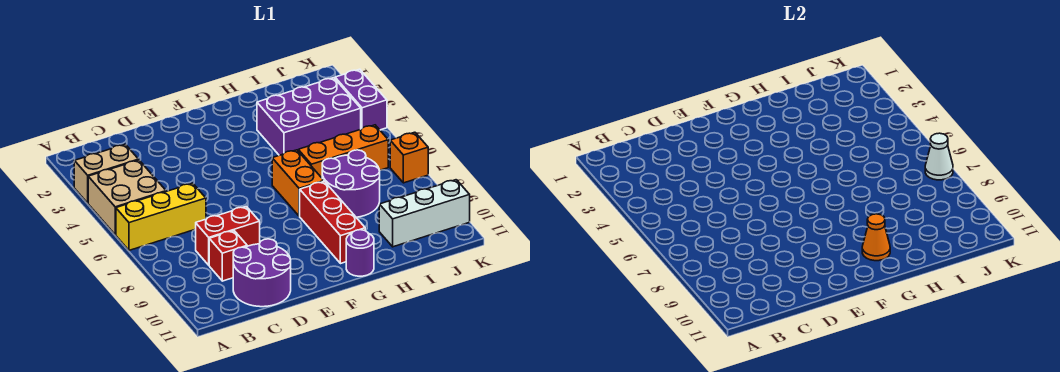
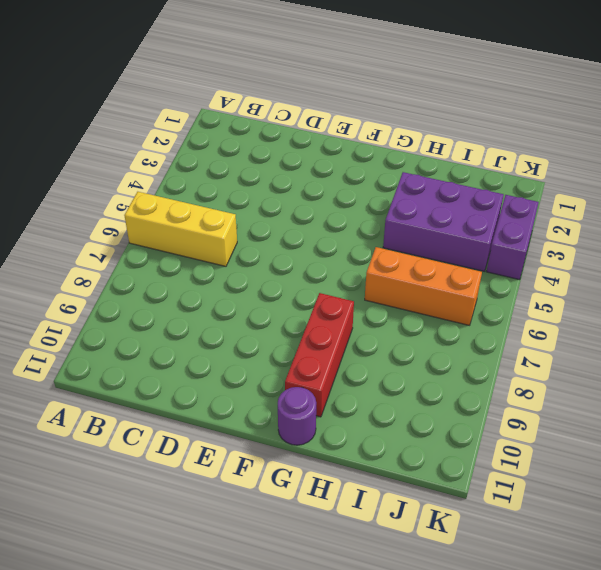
none -> tan brick A3:B3 level 1
none -> tan brick A4:B5 level 1
none -> red brick C8:D8 level 1

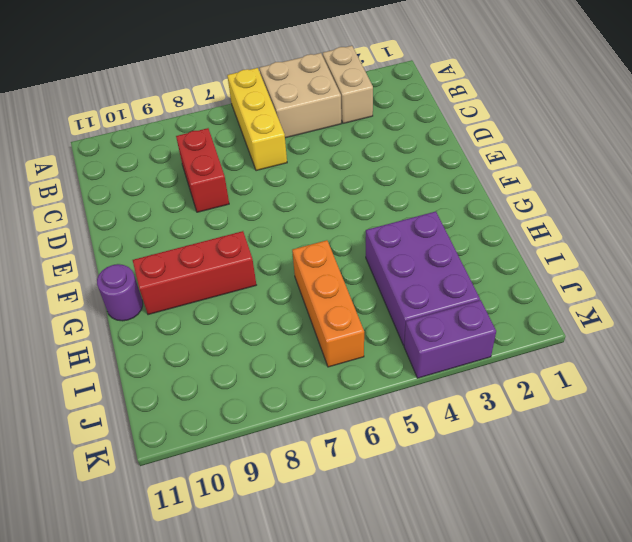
none -> red brick C9 level 1
none -> purple round brick C10:D11 level 1
none -> orange brick G6:G7 level 1

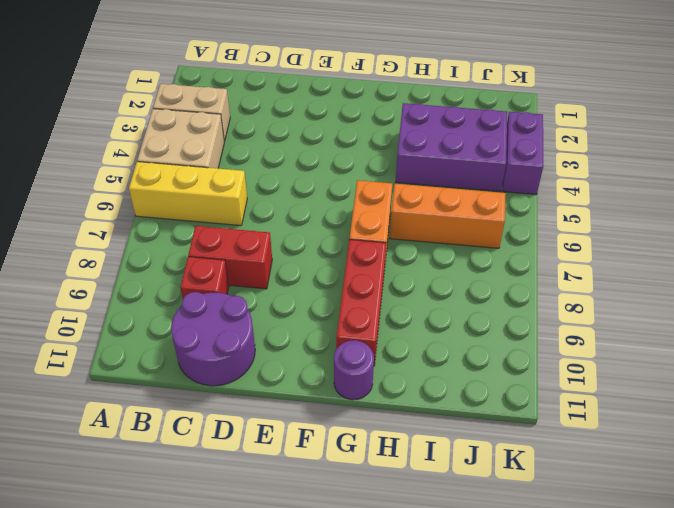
none -> purple round brick H7:I8 level 1
none -> white brick I10:K10 level 1
none -> orange brick K7 level 1

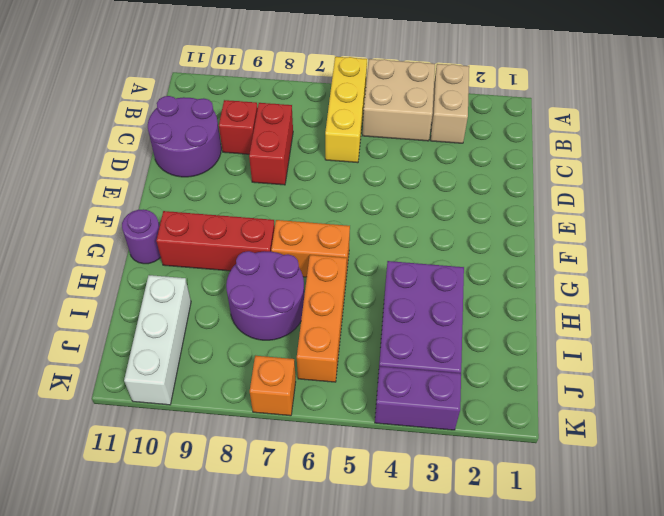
none -> orange cone G10 level 2
none -> white cone K7 level 2

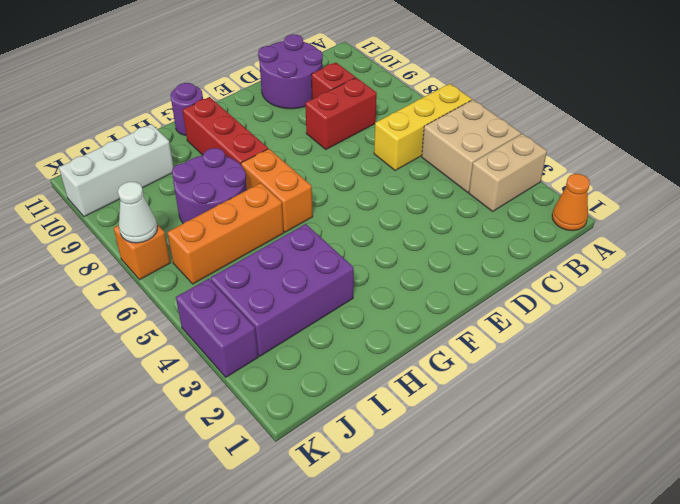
orange cone A1 level 1 -> orange cone G10 level 2

